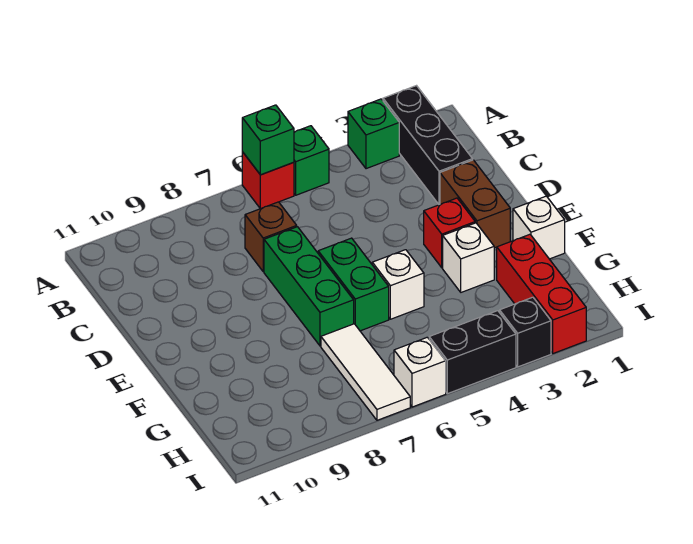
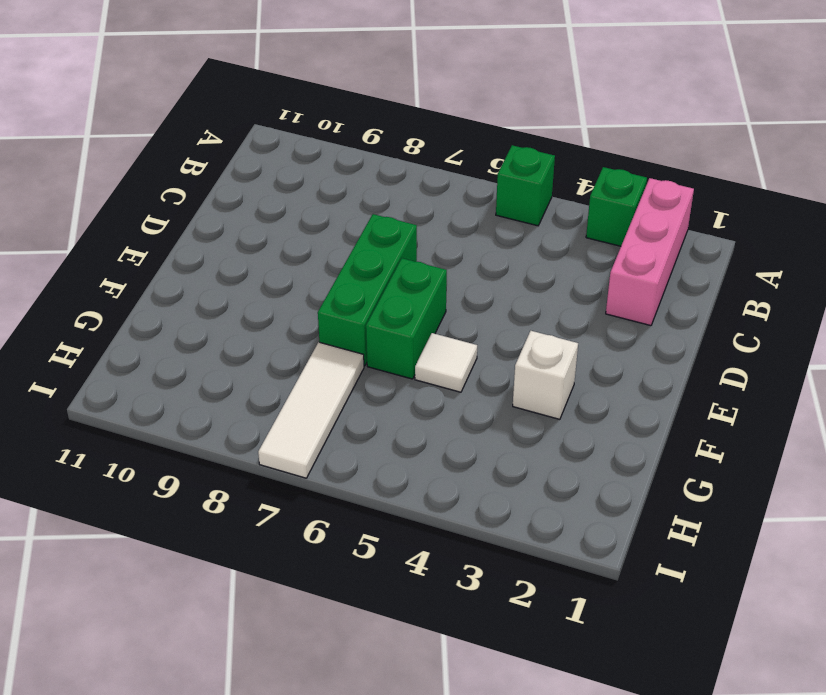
pink brick A2:C2 level 1 -> black brick A2:C2 level 1
white tile F5 level 1 -> white brick F5 level 1
none -> red brick A6 level 1
none -> brown brick C7 level 1
none -> brown brick D2:E2 level 1

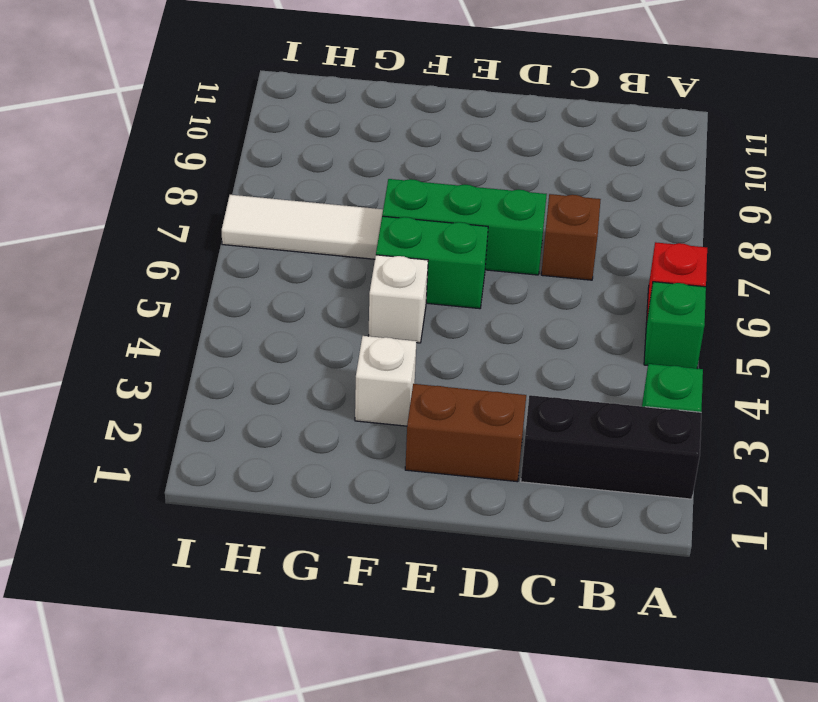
none -> red brick E3 level 1
none -> white brick F1 level 1
none -> red brick G2:I2 level 1

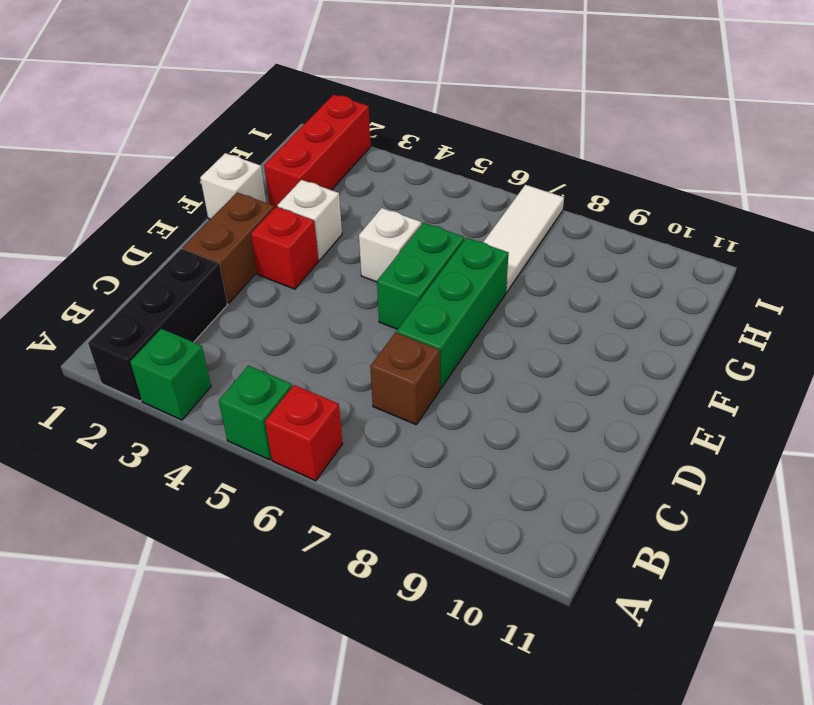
none -> black brick I3 level 1
none -> black brick I4:I5 level 1
none -> white brick I6 level 1

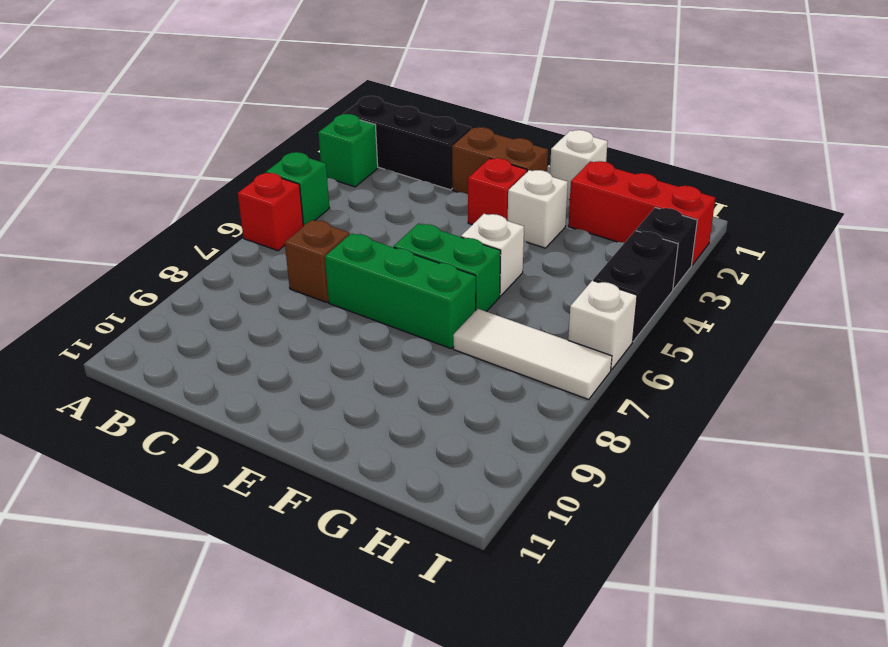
none -> green brick A6 level 2

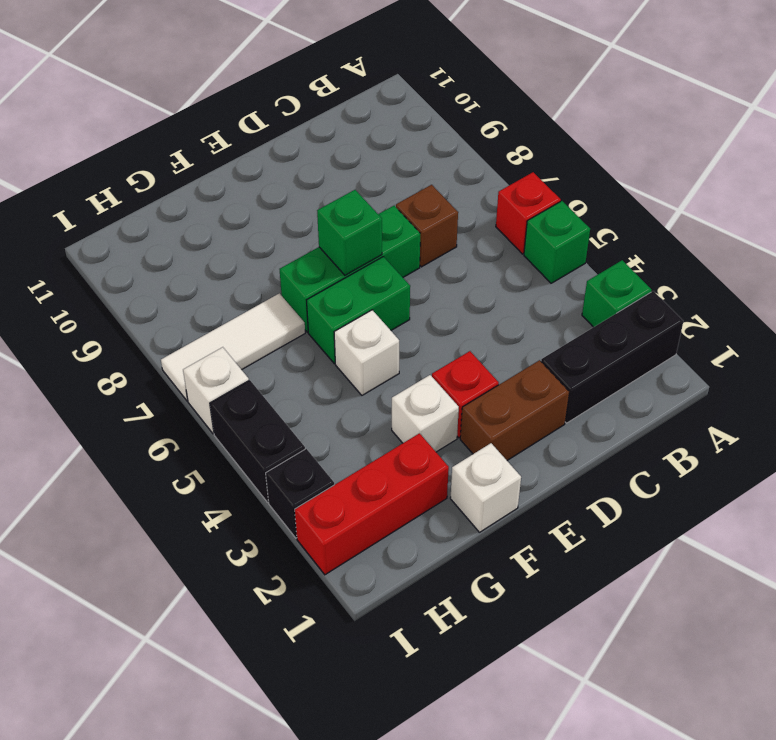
green brick E7 level 2 -> green brick A6 level 2

